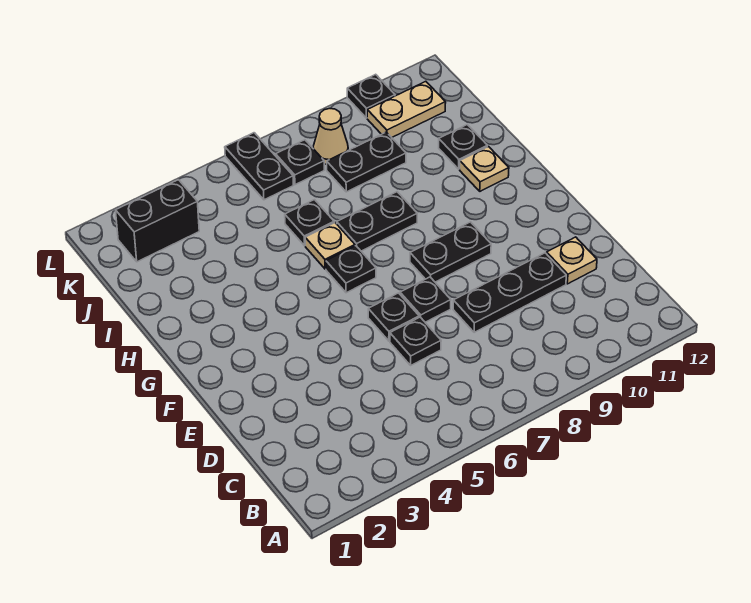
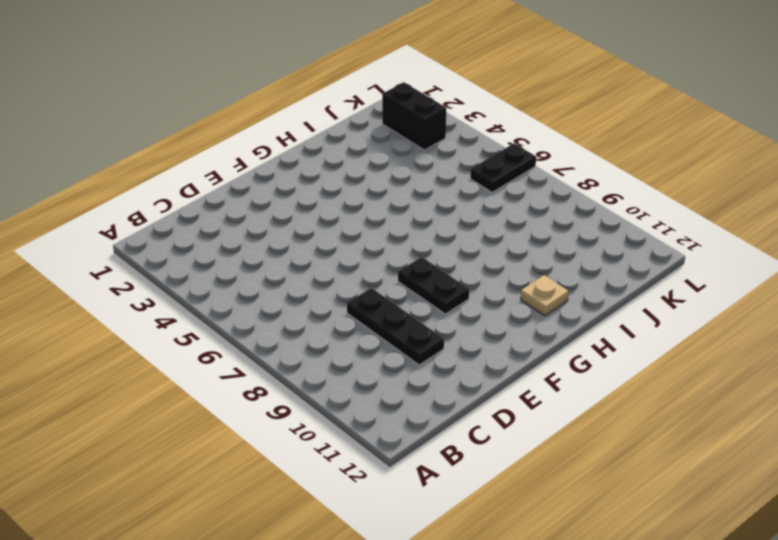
none -> black plate D6 level 1
none -> tan plate D11 level 1
none -> black plate E6 level 1

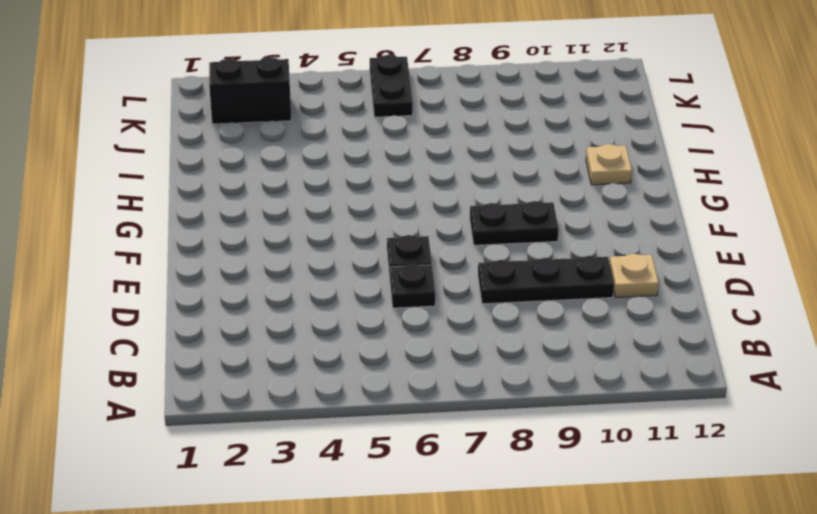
none -> black plate E7 level 1
none -> black plate G6 level 1
none -> tan plate H6 level 1

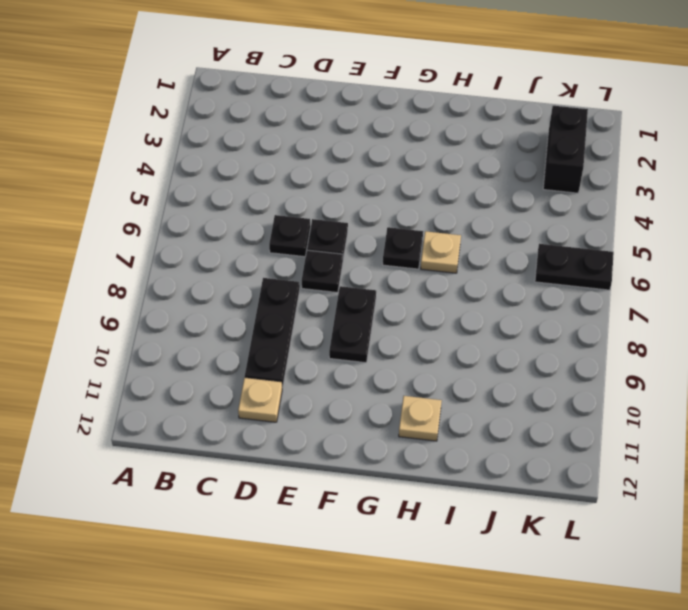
none -> black plate H7:H8 level 1
none -> black plate I6 level 1
none -> black plate I11 level 1

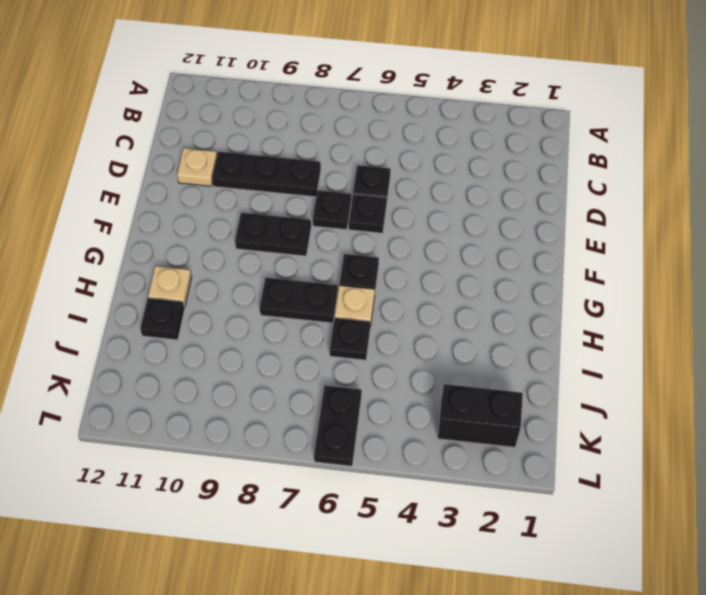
none -> black plate J8:J9 level 1
none -> black plate K7 level 1
none -> tan cone K8 level 1

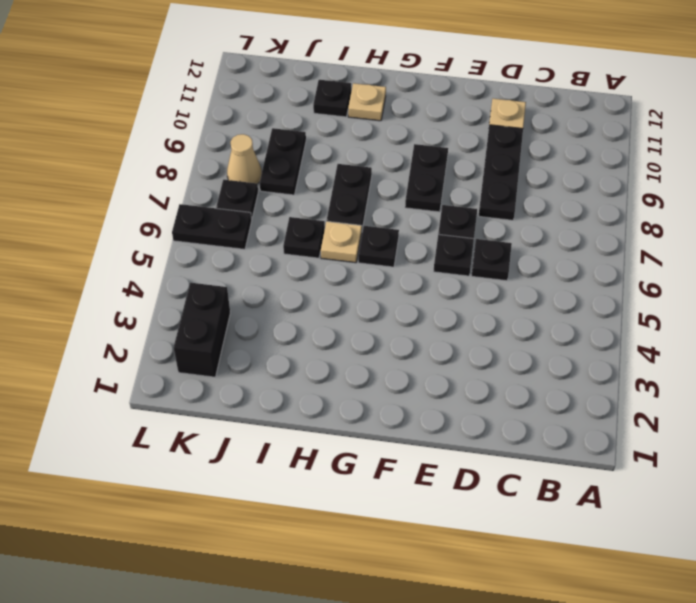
none -> tan plate K10:K11 level 1
none -> black plate L10 level 1

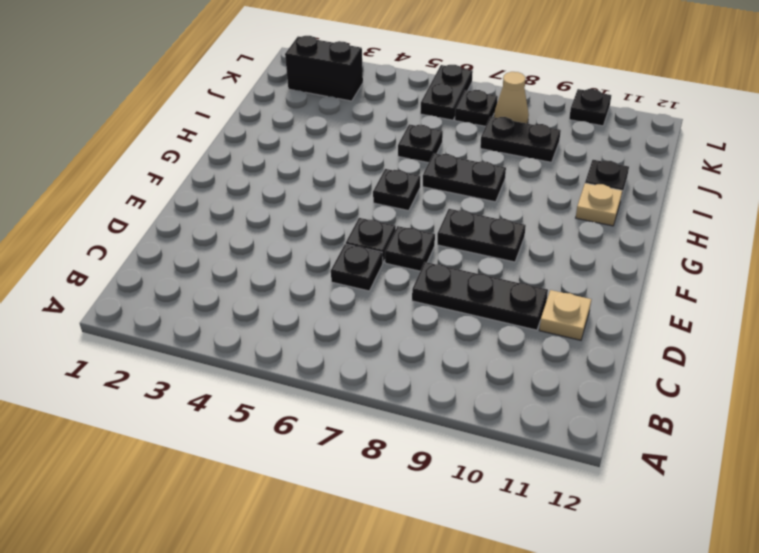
none -> tan plate H6 level 1
none -> tan plate K10:K11 level 1

